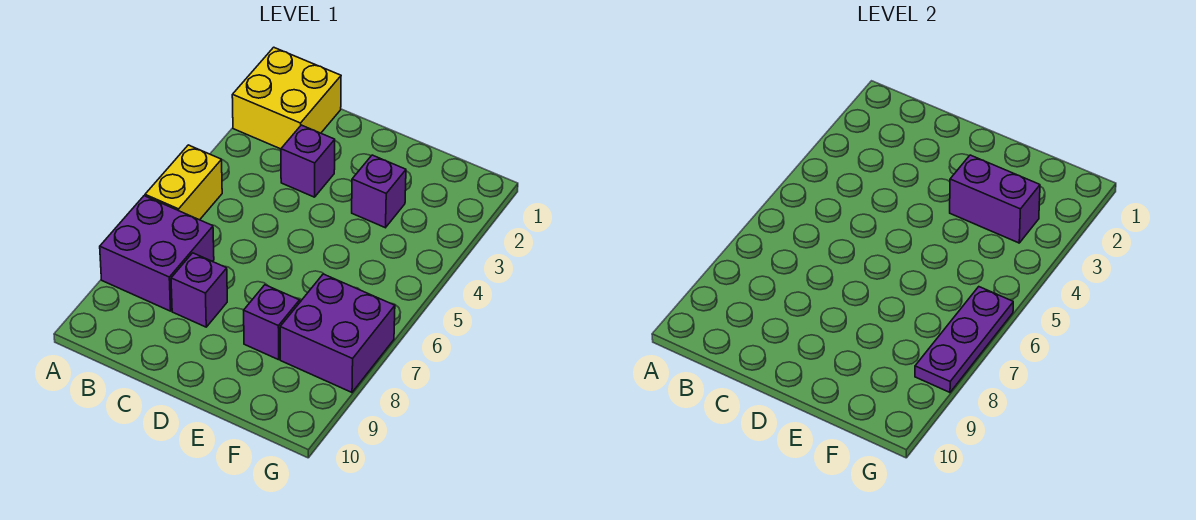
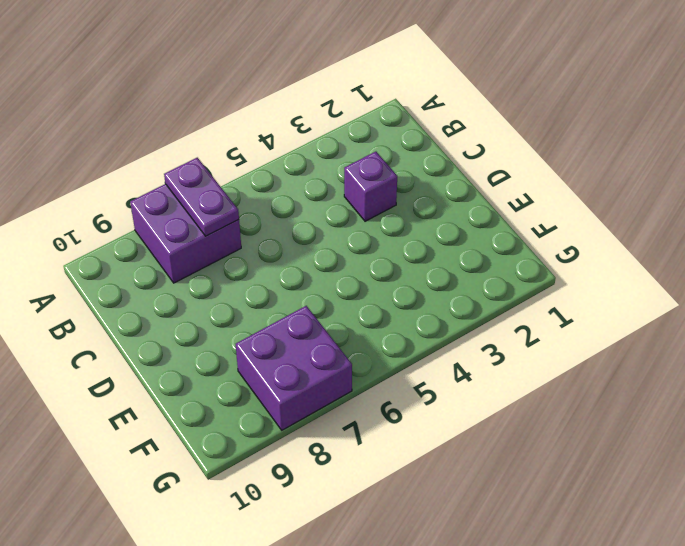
purple plate A7:B7 level 2 -> none
none -> yellow brick A1:B2 level 1
none -> yellow brick A5:A6 level 1

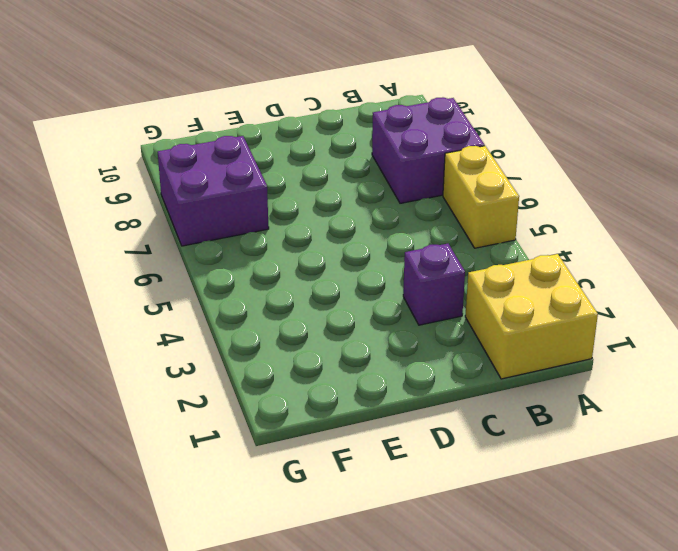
none -> purple brick C8 level 1
none -> purple brick E3 level 1

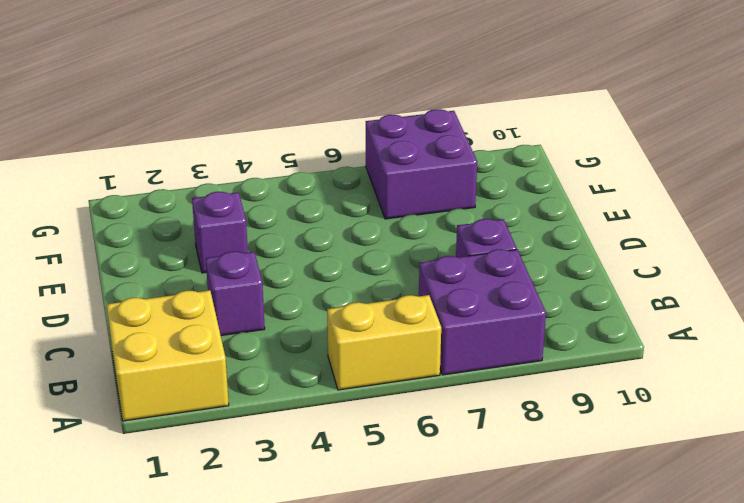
none -> purple brick E8 level 1
none -> purple brick E3:F3 level 2

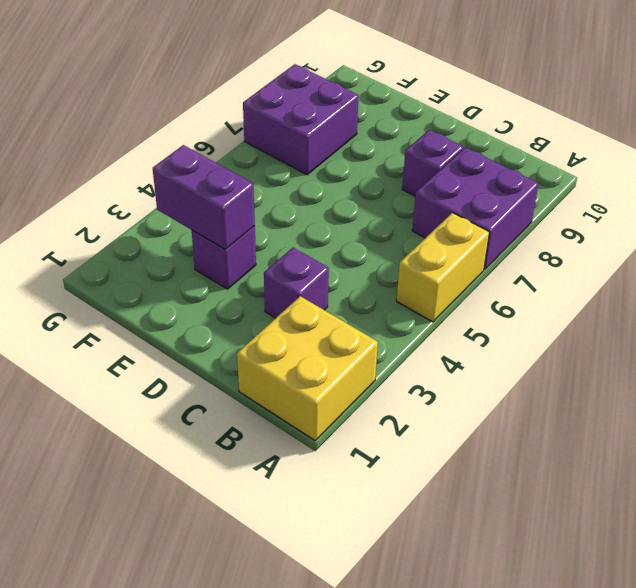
none -> purple brick E8 level 1
none -> purple plate G6:G8 level 2

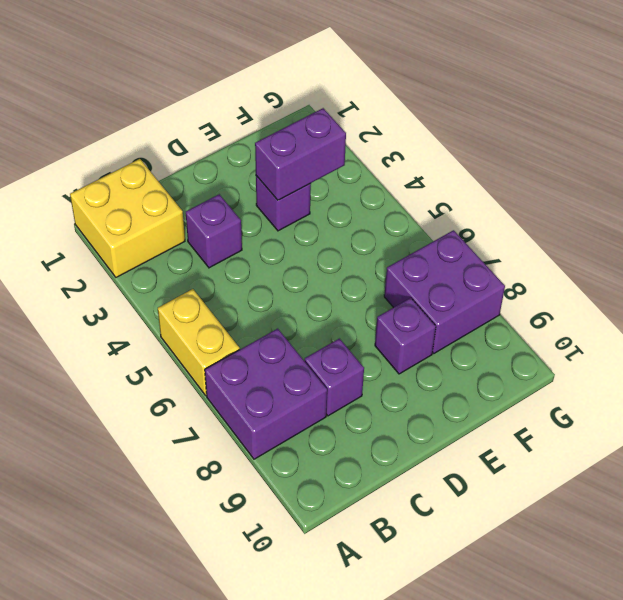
none -> purple plate G6:G8 level 2

